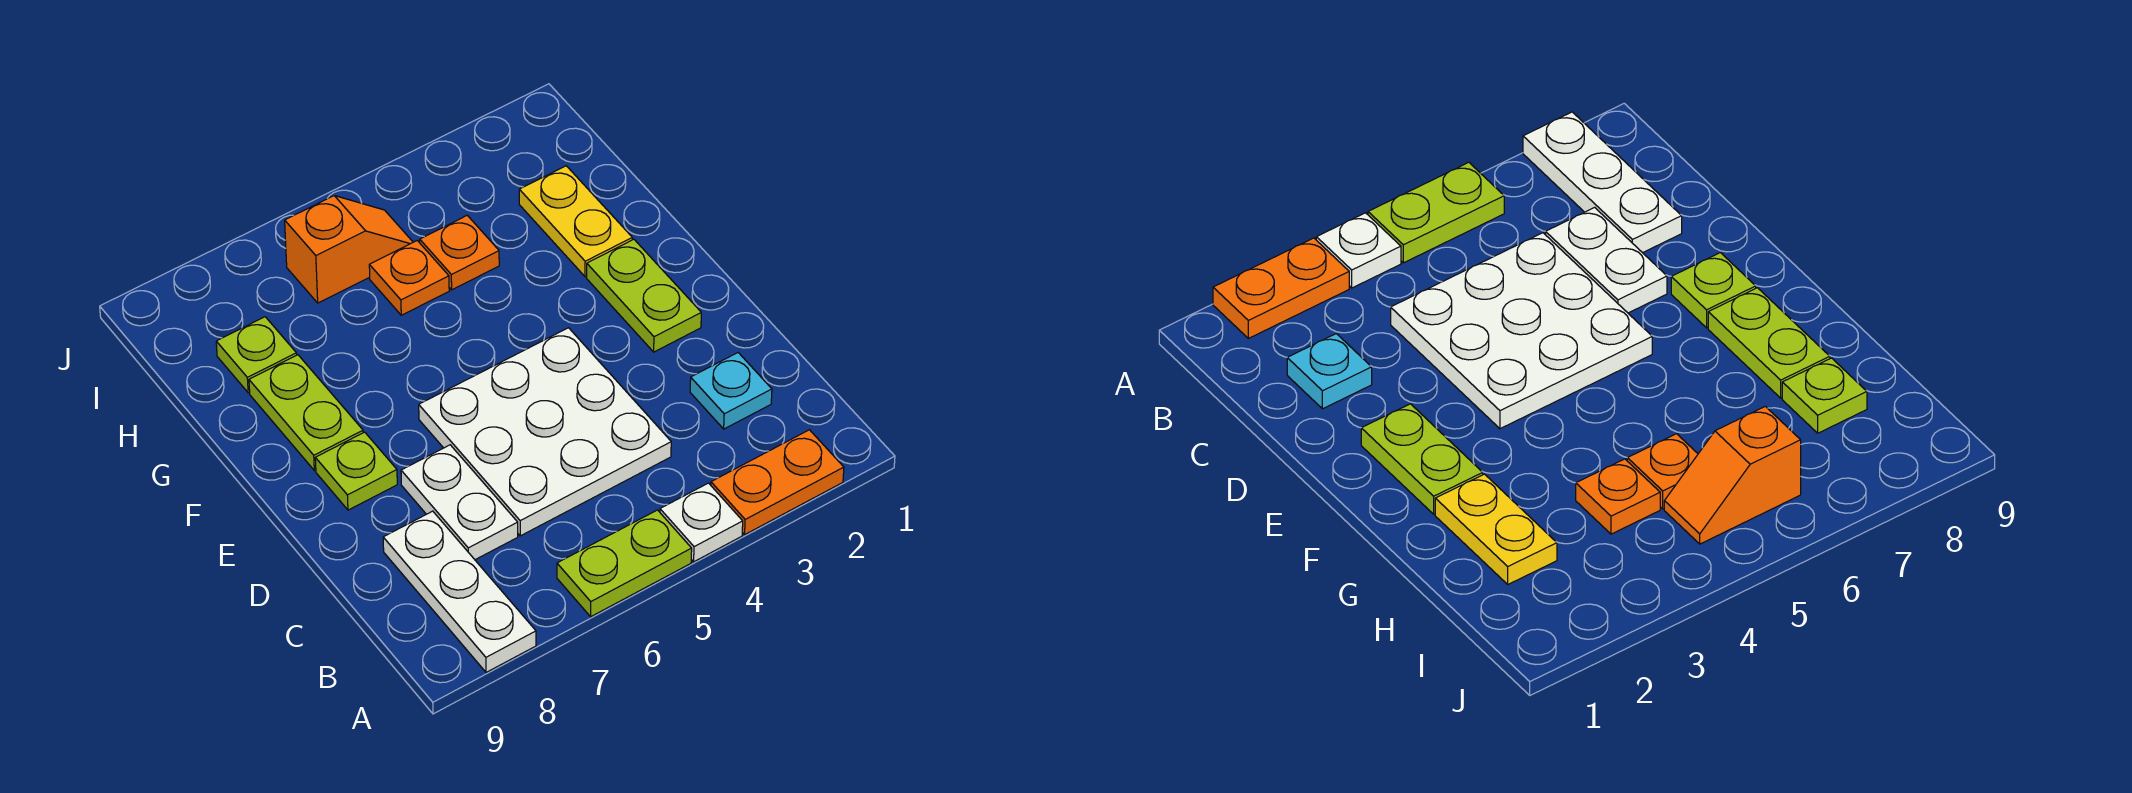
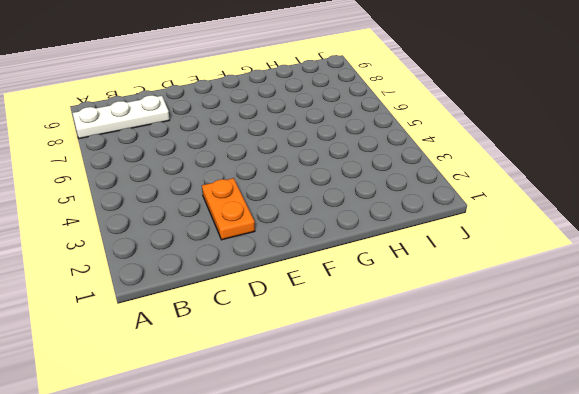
orange plate D2:D3 level 1 -> orange plate A2:A3 level 1
none -> white plate A4 level 1
none -> lime plate A5:A6 level 1
none -> cyan plate C2 level 1

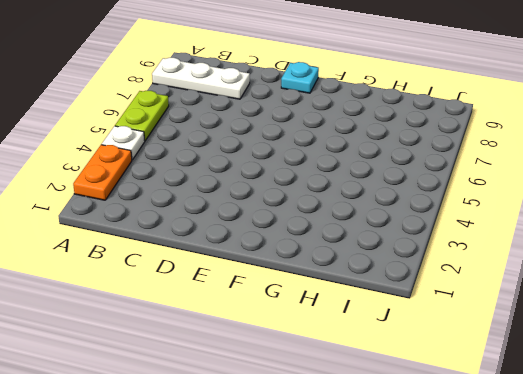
cyan plate E9 level 1 -> cyan plate C2 level 1
none -> white plate C4:E6 level 1
none -> white plate C7:D7 level 1
none -> lime plate E2:F2 level 1

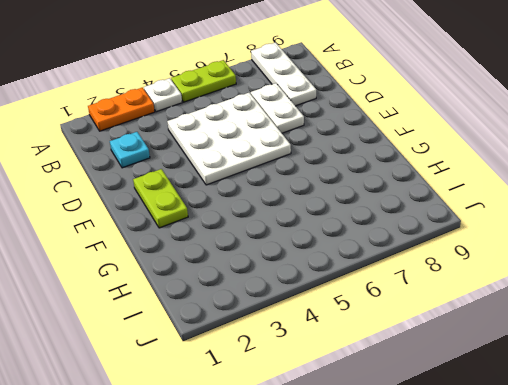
none -> lime plate E8 level 1
none -> lime plate F8:G8 level 1
none -> yellow plate G2:H2 level 1

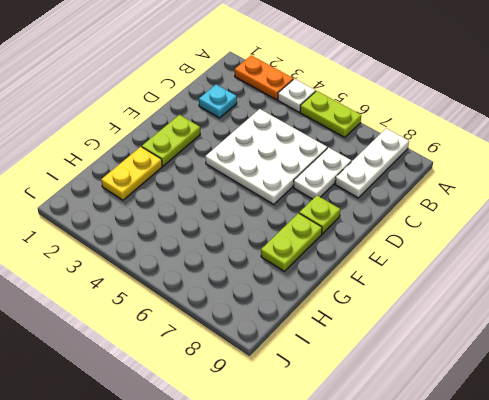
none -> orange plate H4 level 1
none -> orange plate H5 level 1
none -> lime plate H8 level 1

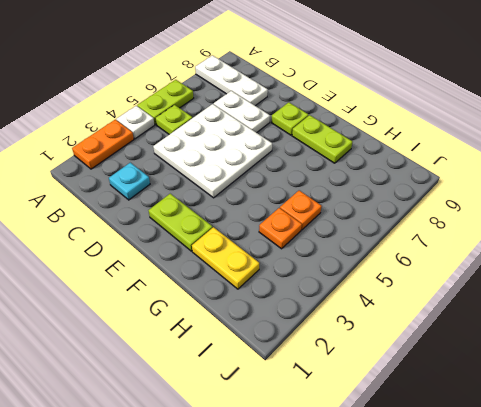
lime plate B5 level 1 -> lime plate H8 level 1
none -> orange slope I5:I6 level 1 top 6

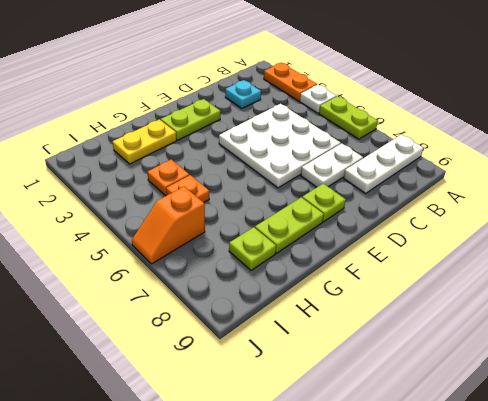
orange slope I6:J6 level 1 top I -> orange slope I5:I6 level 1 top 6

